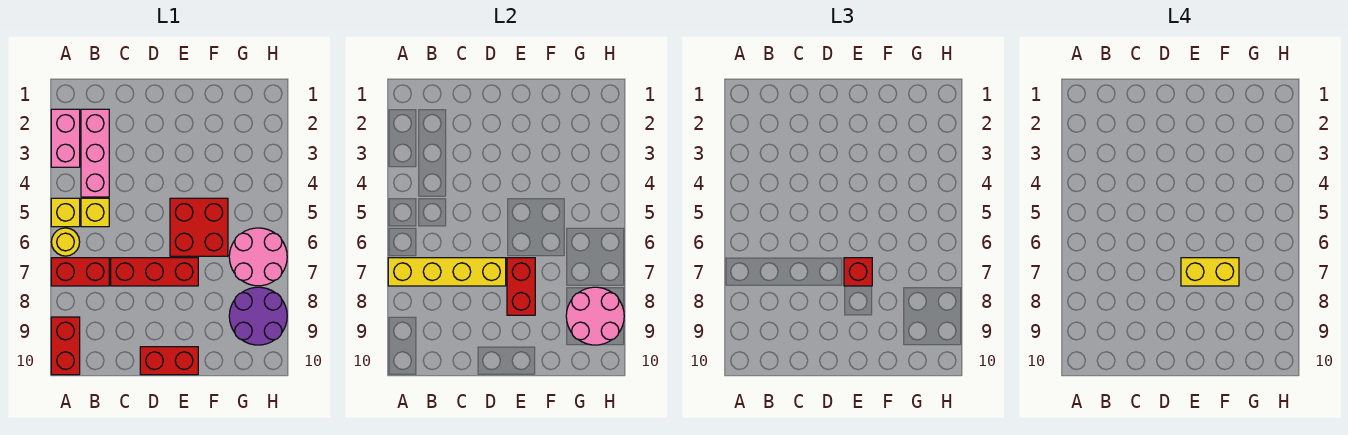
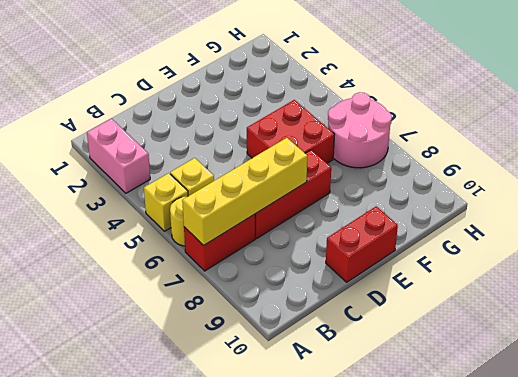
none -> red brick A9:A10 level 1
none -> pink brick B2:B4 level 1
none -> purple round brick G8:H9 level 1

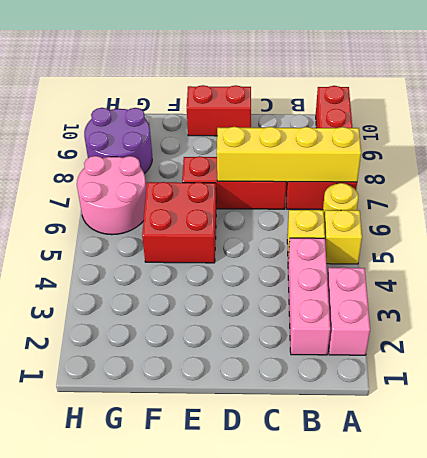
none -> red brick E7:E8 level 2
none -> pink round brick G8:H9 level 2
none -> red brick E7 level 3

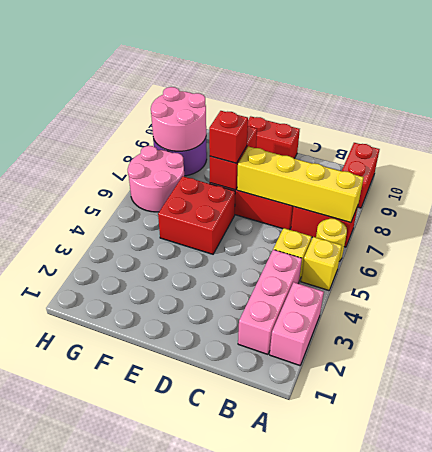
none -> yellow brick E7:F7 level 4

